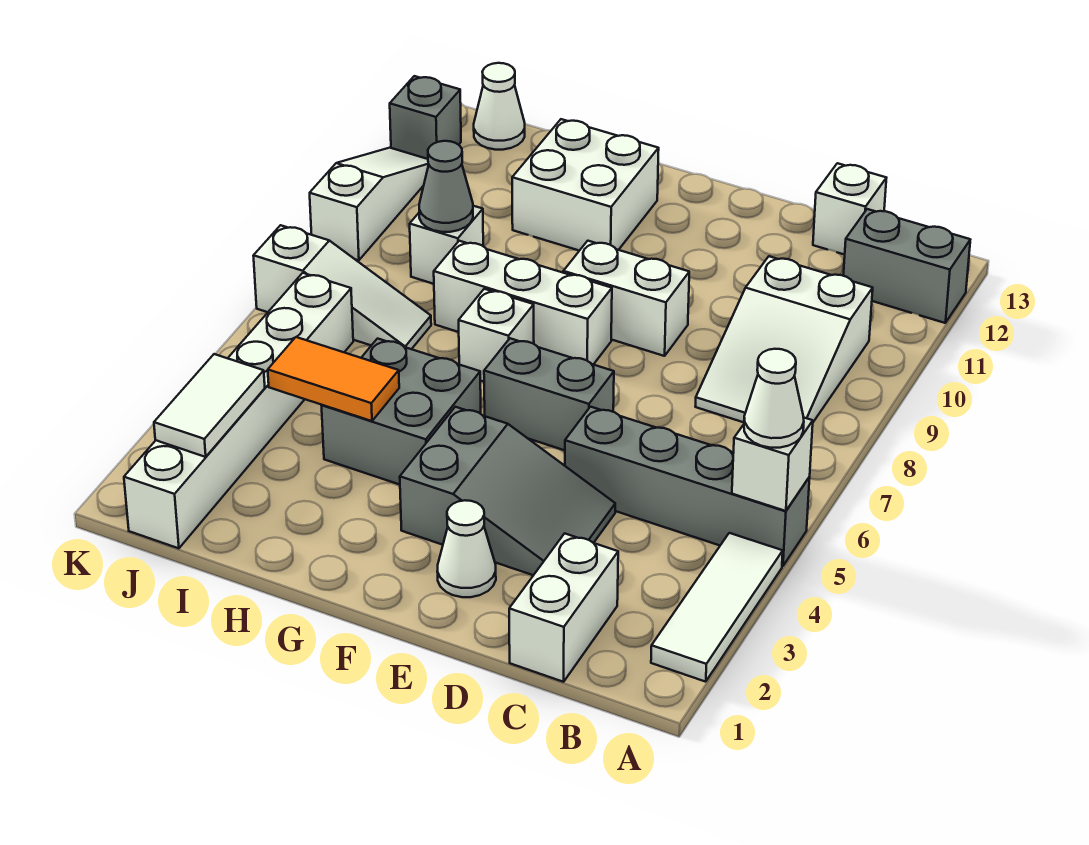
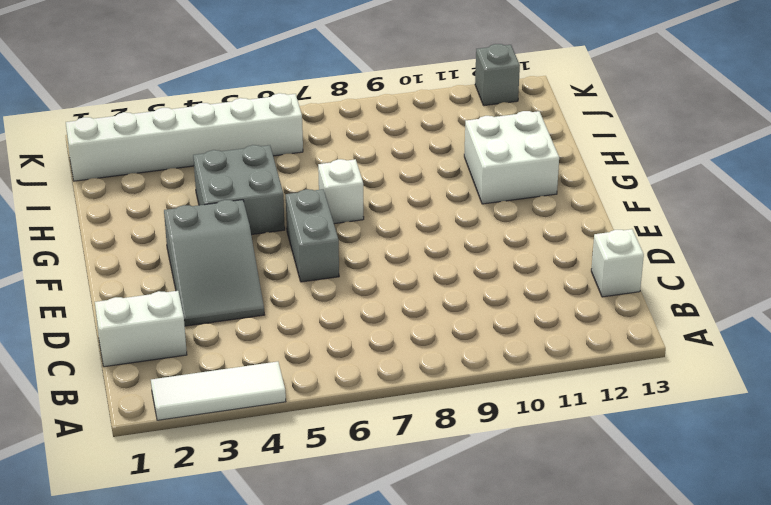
none -> grey brick A5:D5 level 1
none -> grey brick A12:B12 level 1
none -> white slope B8:C10 level 1 top 10

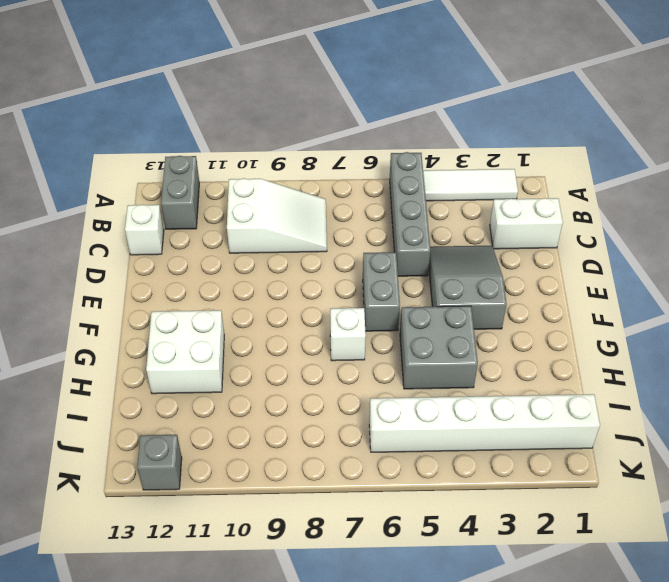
none -> white cone E2 level 1
none -> white brick E9:F9 level 1
none -> white brick F8:H8 level 1

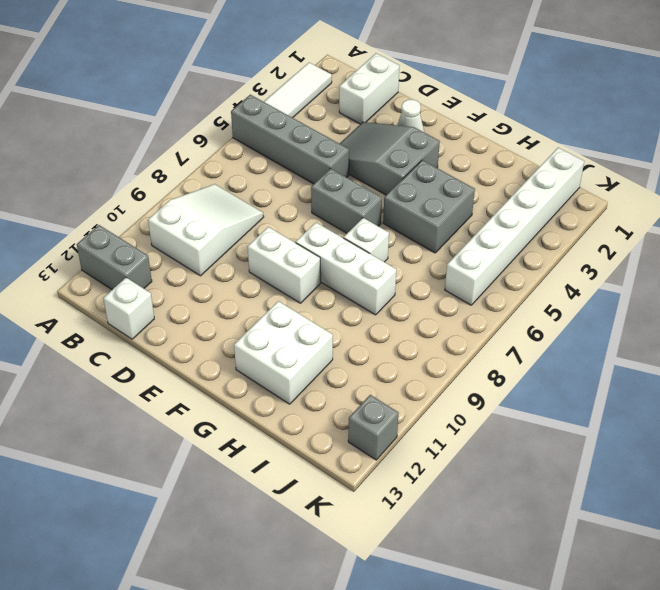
none -> white slope I7:K7 level 1 top K
none -> white brick I9 level 1
none -> white cone J13 level 1

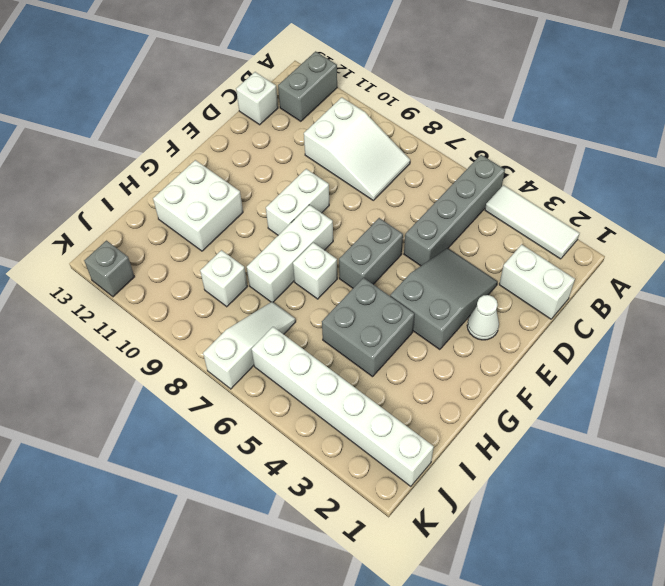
none -> white cone J13 level 1
none -> white slope K9:K11 level 1 top 9
none -> white brick A5 level 2

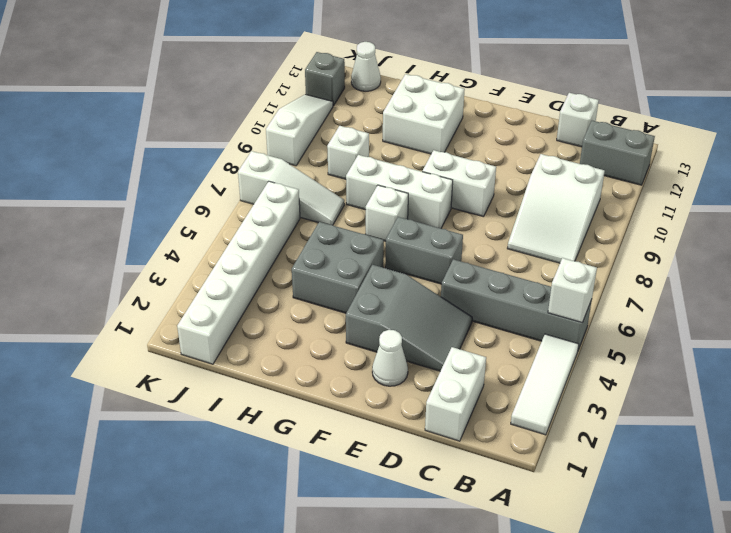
none -> orange tile H4:I4 level 2
none -> grey cone I9 level 2
none -> white tile J2:J3 level 2

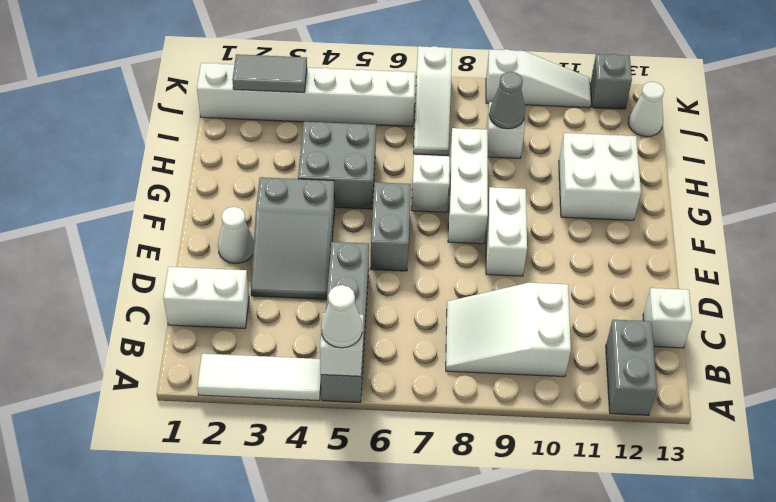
grey tile J2:J3 level 2 -> white tile J2:J3 level 2
none -> orange tile H4:I4 level 2

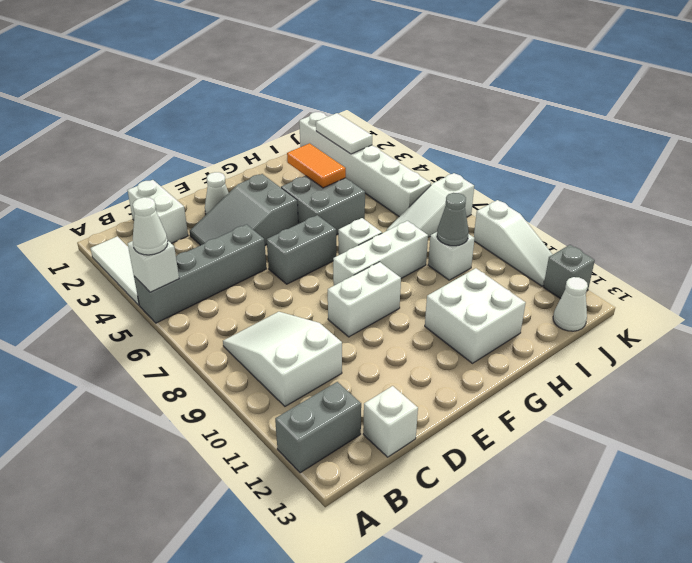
orange tile H3:H4 level 2 -> orange tile H4:I4 level 2

